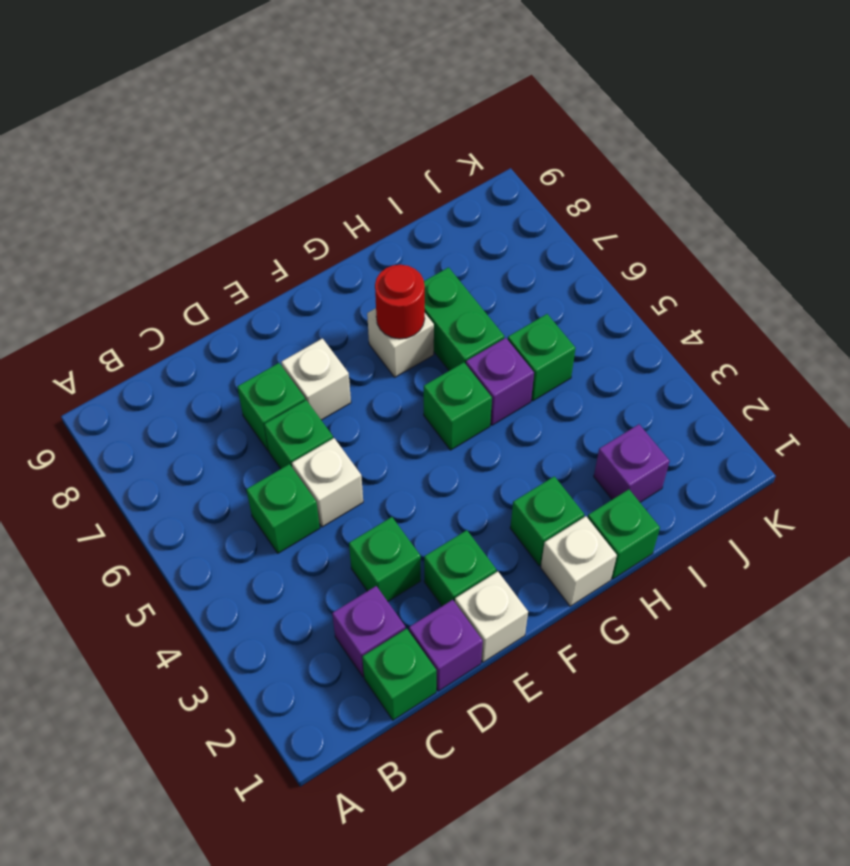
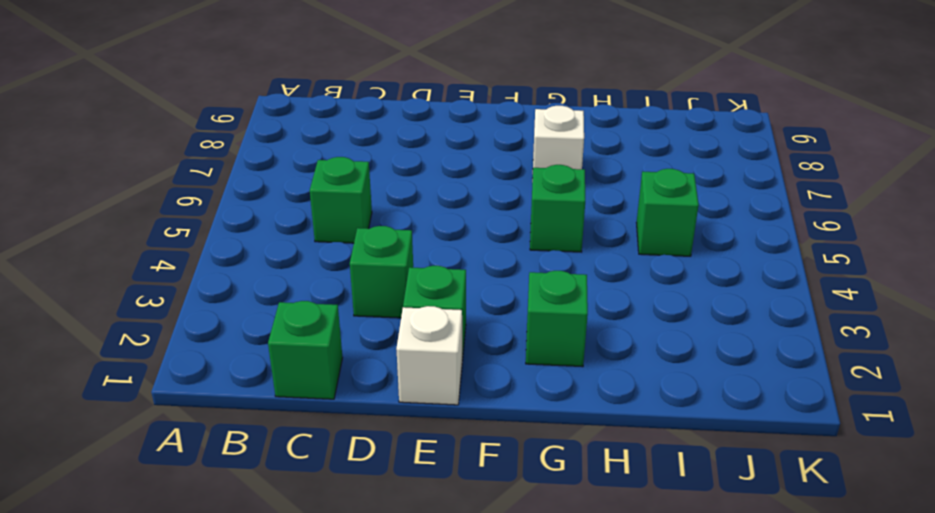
none -> purple brick C2 level 1
none -> purple brick D1 level 1
none -> white brick D5 level 1

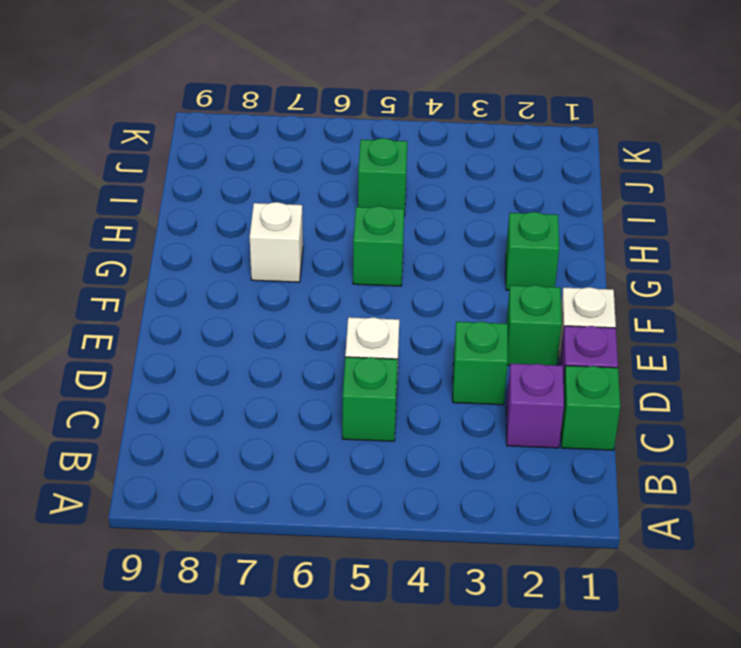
none -> green brick D6 level 1
none -> green brick D7 level 1
none -> white brick E7 level 1

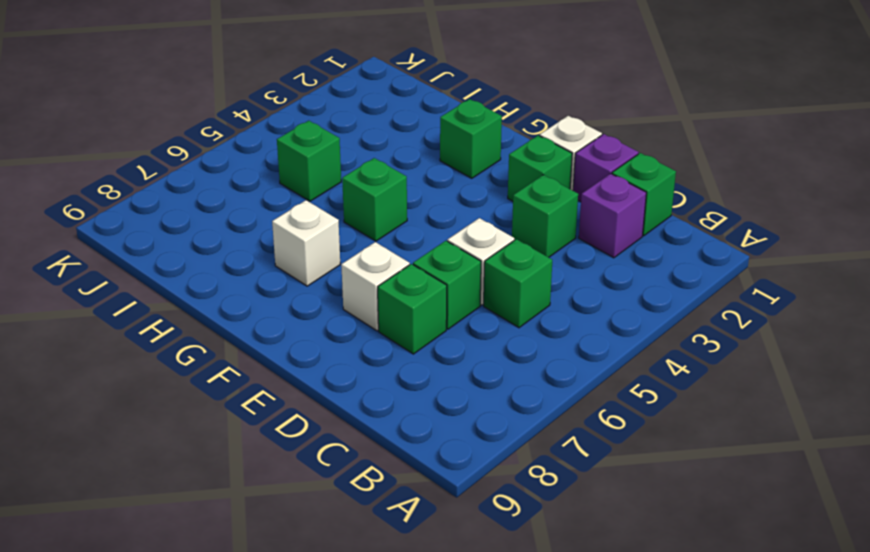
none -> white brick G1 level 1
none -> green brick H1 level 1
none -> purple brick H5 level 1

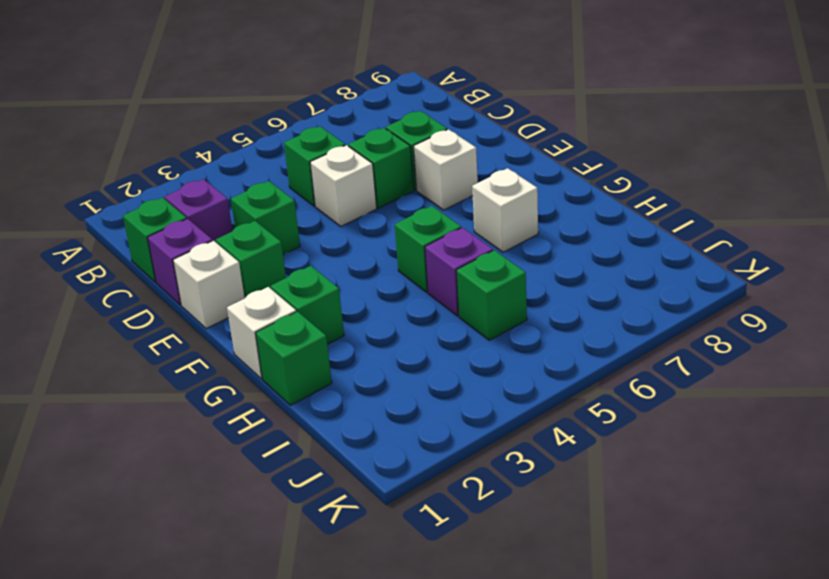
none -> green brick H6:H7 level 1
none -> purple brick I2 level 1
none -> red round brick G7 level 2

